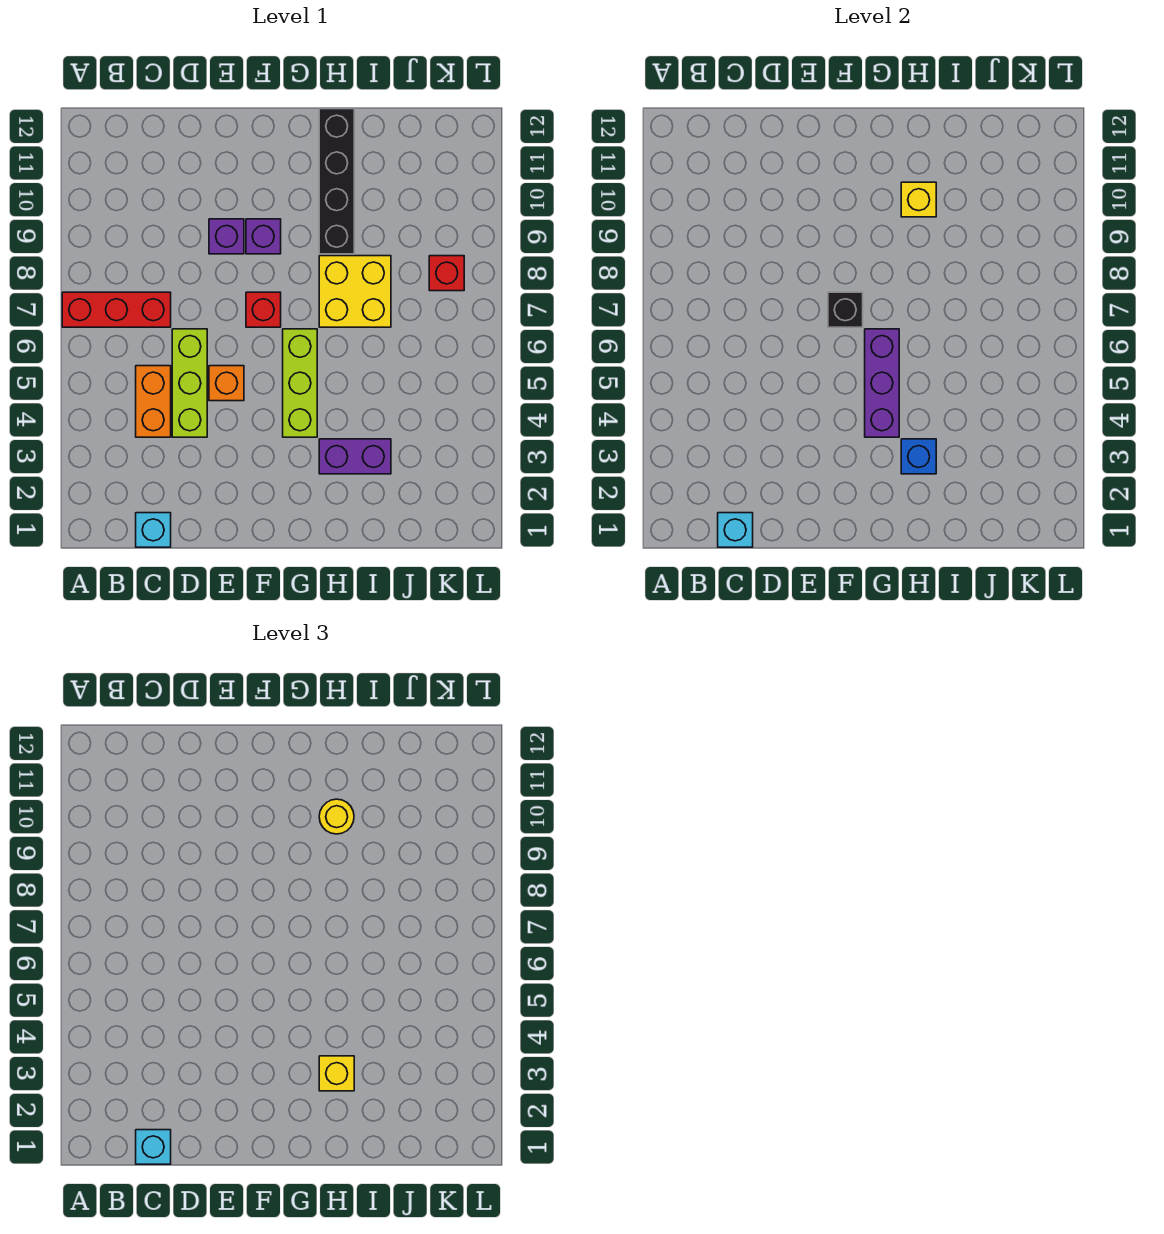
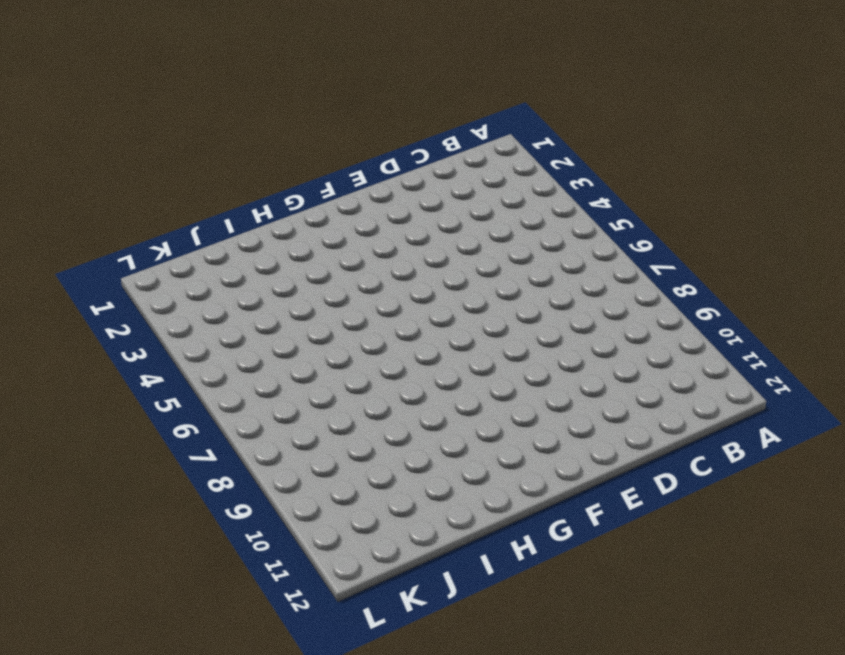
none -> red brick A7:C7 level 1
none -> cyan brick C1 level 1
none -> orange brick C4:C5 level 1

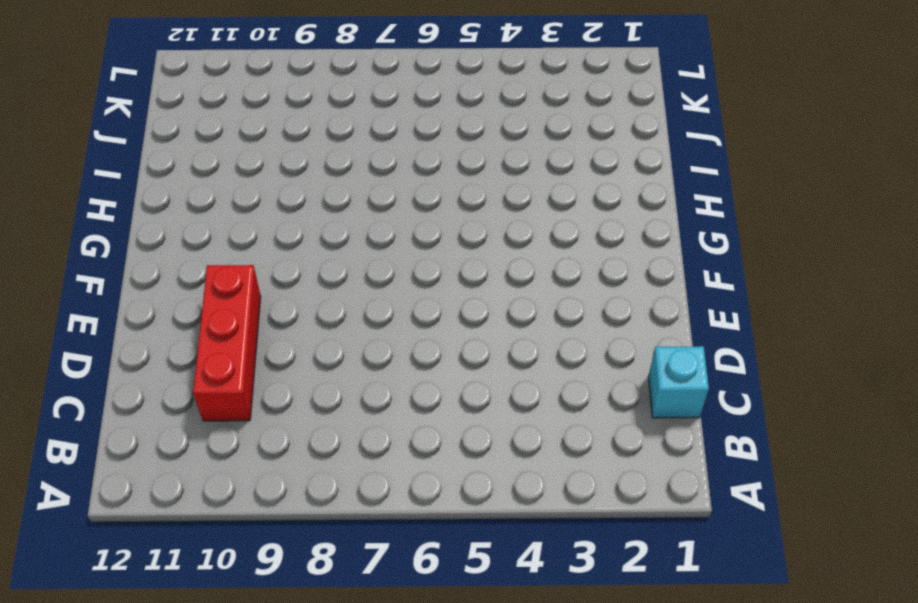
red brick C10:E10 level 1 -> red brick A7:C7 level 1
none -> orange brick C4:C5 level 1
none -> lime brick D4:D6 level 1
none -> orange brick E5 level 1

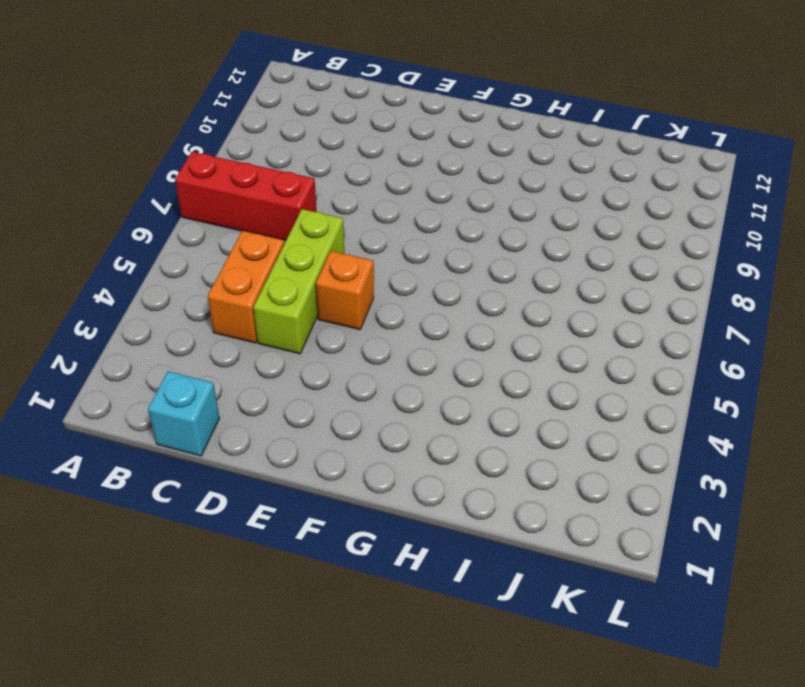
none -> purple brick E9 level 1
none -> red brick F7 level 1
none -> purple brick F9 level 1

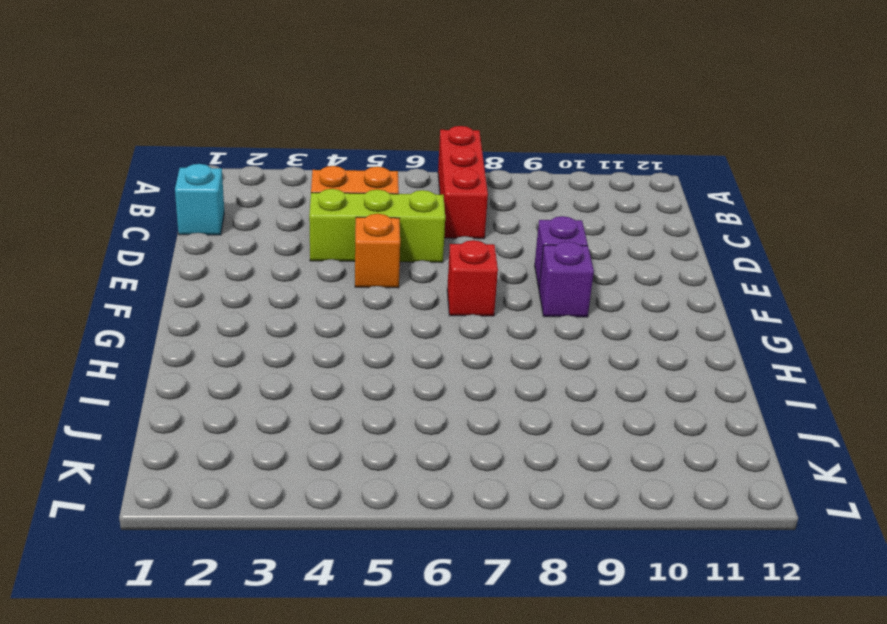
none -> lime brick G4:G6 level 1
none -> purple brick H3:I3 level 1
none -> yellow brick H7:I8 level 1

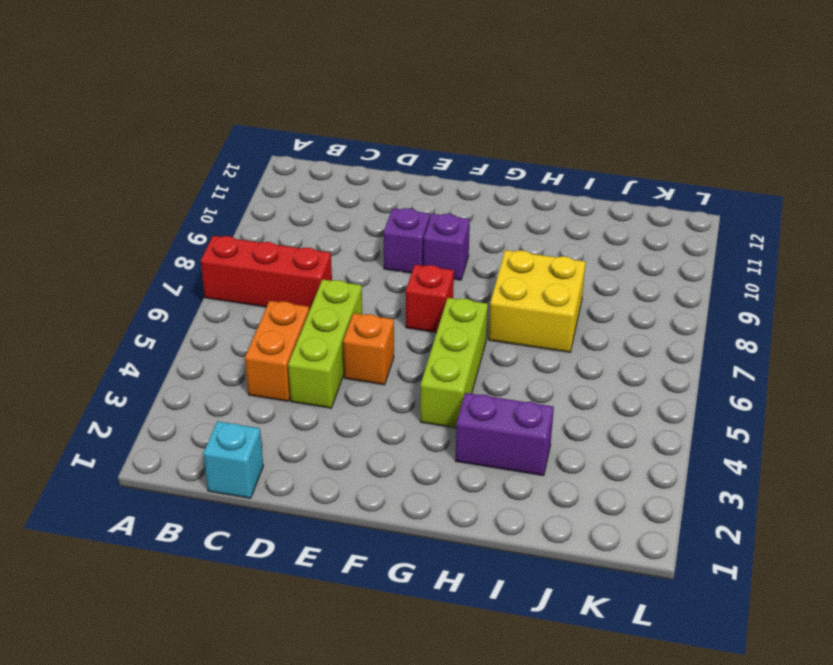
none -> black brick H9:H12 level 1
none -> red brick K8 level 1
none -> cyan brick C1 level 2

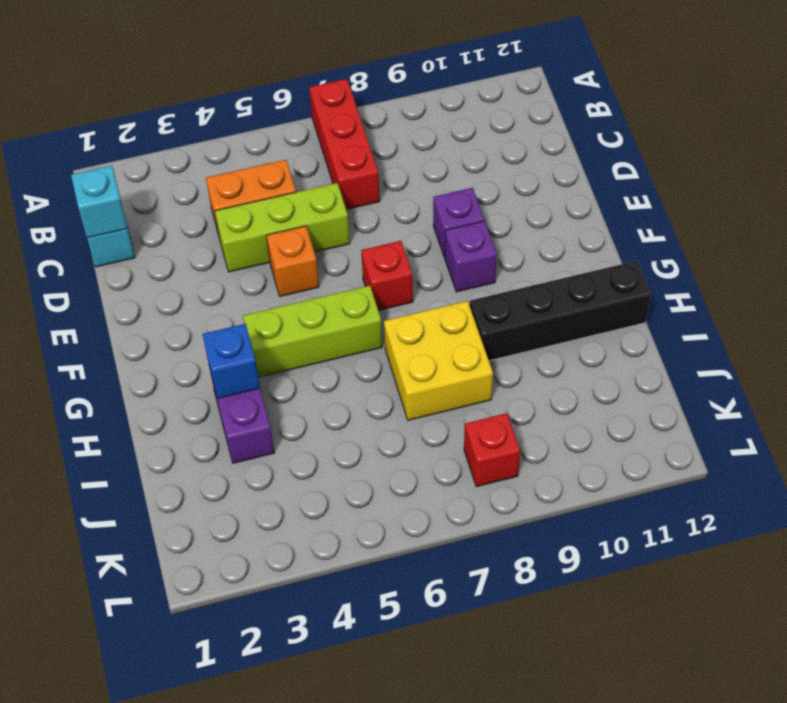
none -> black brick F7 level 2
none -> purple brick G4:G6 level 2
none -> yellow brick H10 level 2

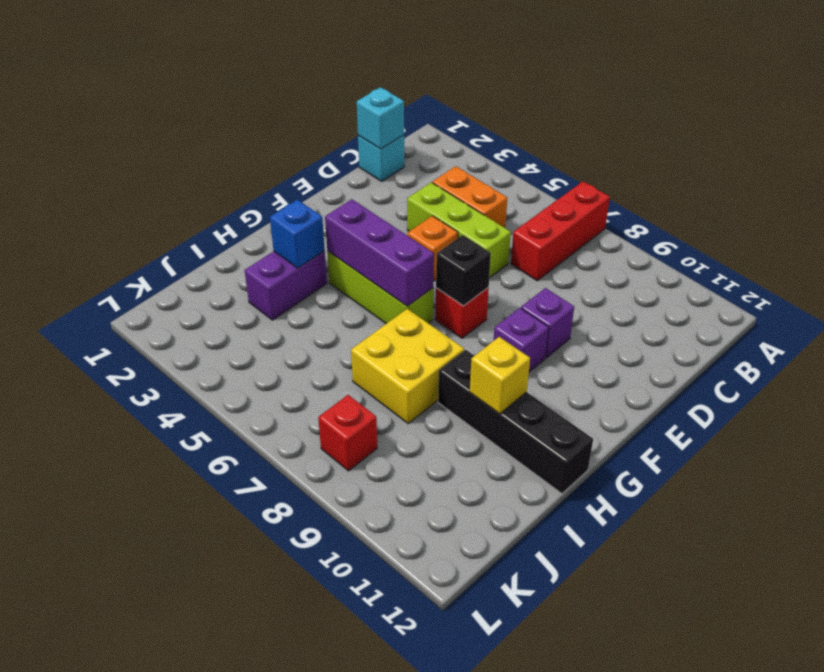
none -> cyan brick C1 level 3
none -> yellow brick H3 level 3
none -> yellow round brick H10 level 3

